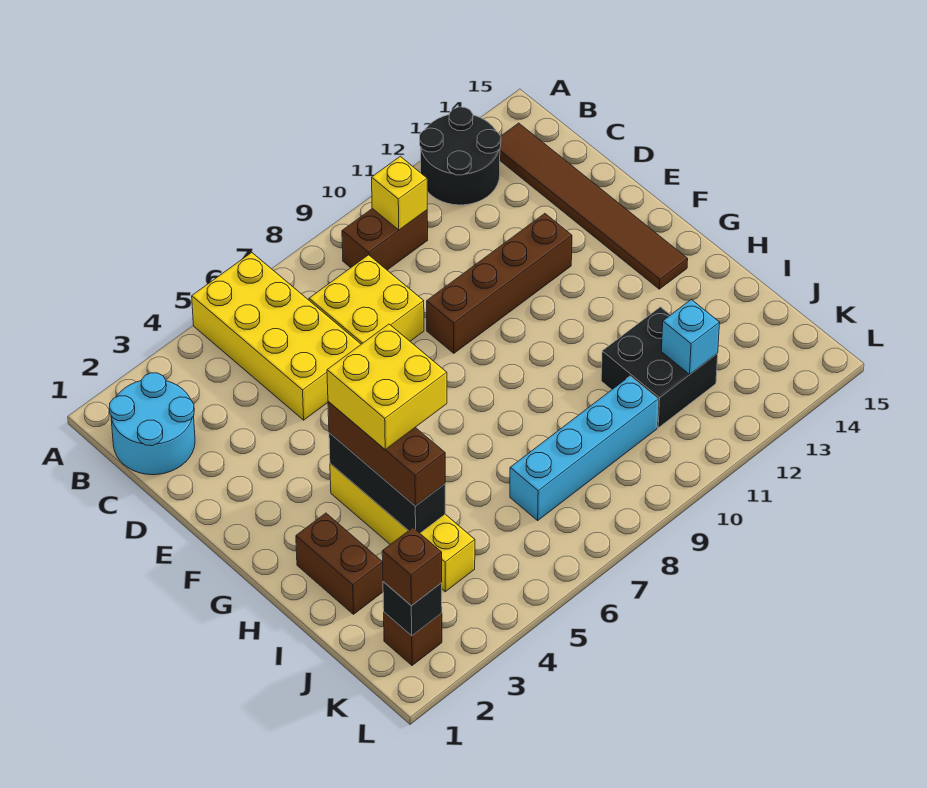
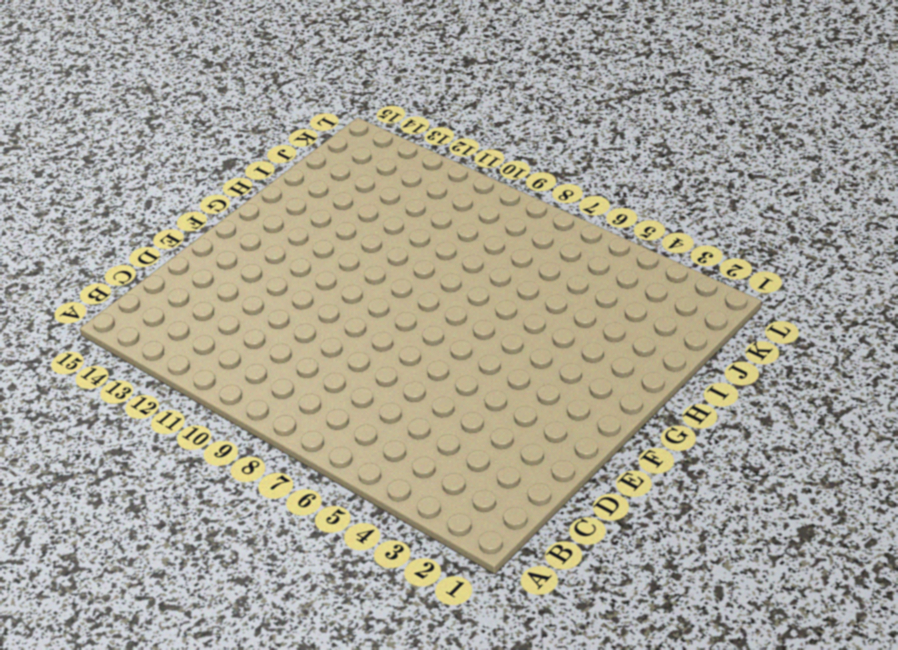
none -> yellow brick A5:D6 level 1
none -> black round brick A12:B13 level 1
none -> cyan round brick B1:C2 level 1

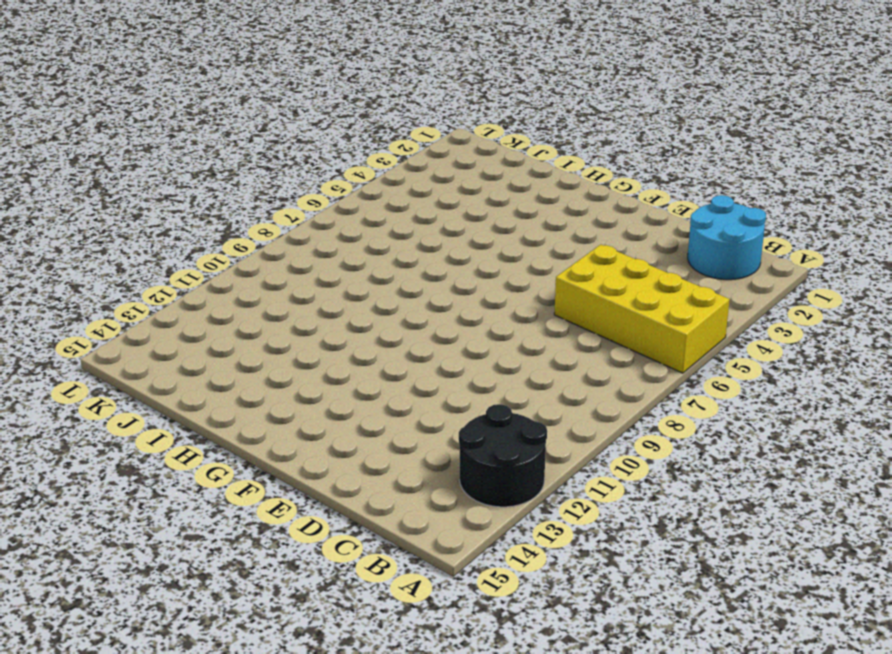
none -> brown brick B9:B10 level 1
none -> brown tile B14:G14 level 1
none -> yellow brick C7:D8 level 1

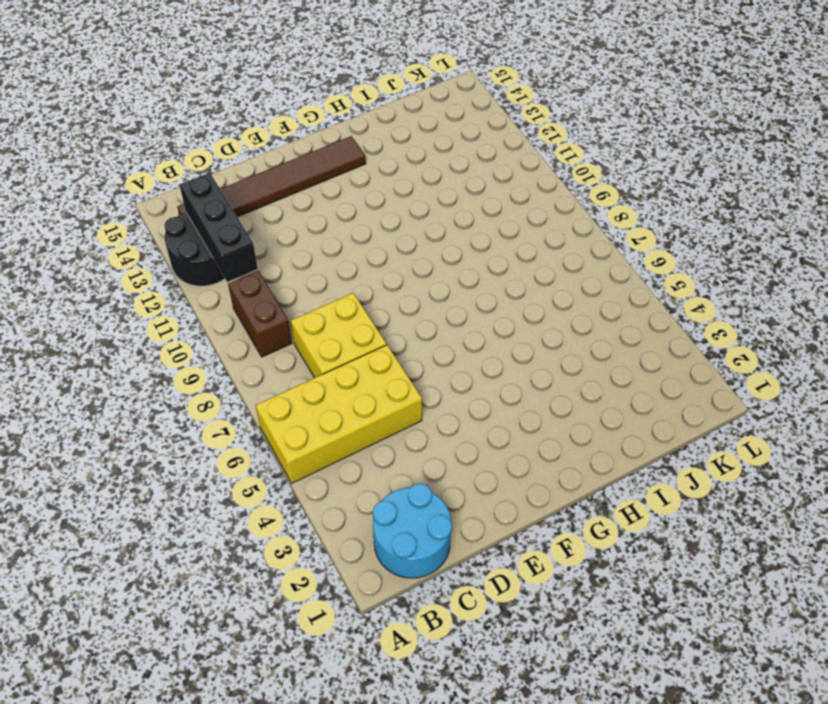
black brick B11:B13 level 2 -> black brick G4:I4 level 2
none -> brown brick E9:E12 level 1
none -> yellow brick G4:J4 level 1
none -> brown brick H2:I2 level 1

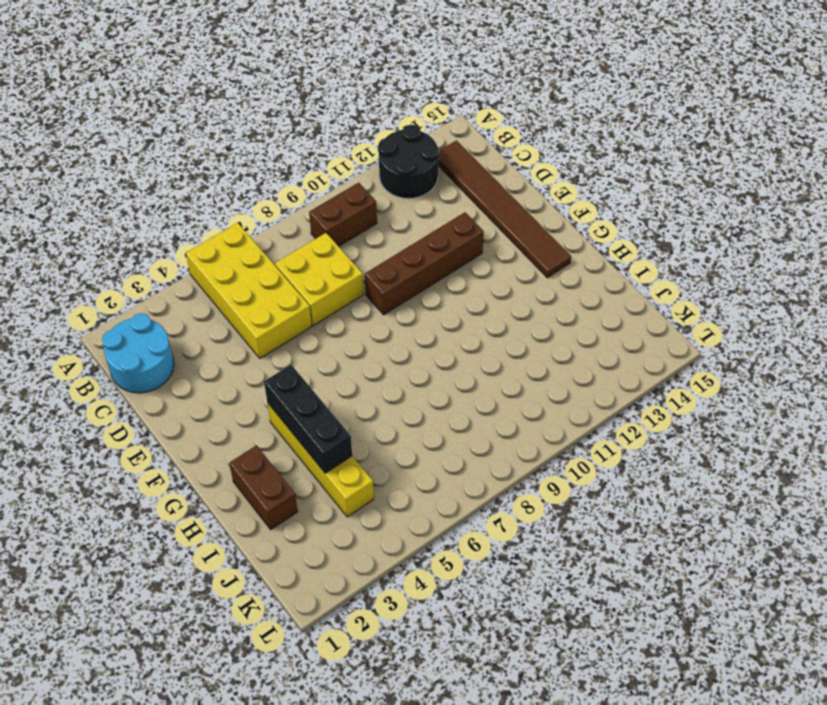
none -> black brick I11:J12 level 1
none -> cyan brick J7:J10 level 1
none -> brown brick K2 level 1

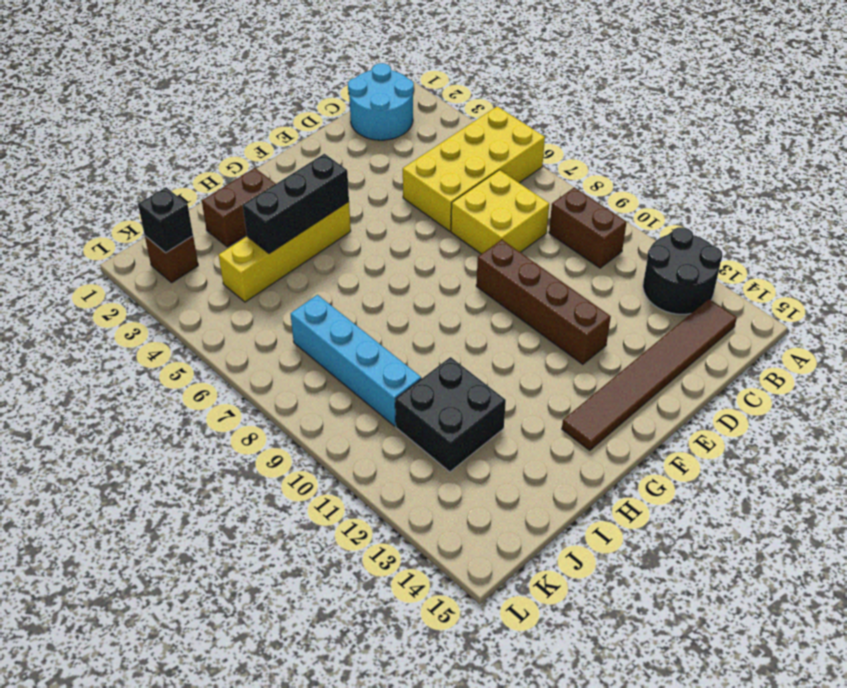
none -> yellow brick B10 level 2
none -> cyan brick J12 level 2
none -> brown brick G4:I4 level 3

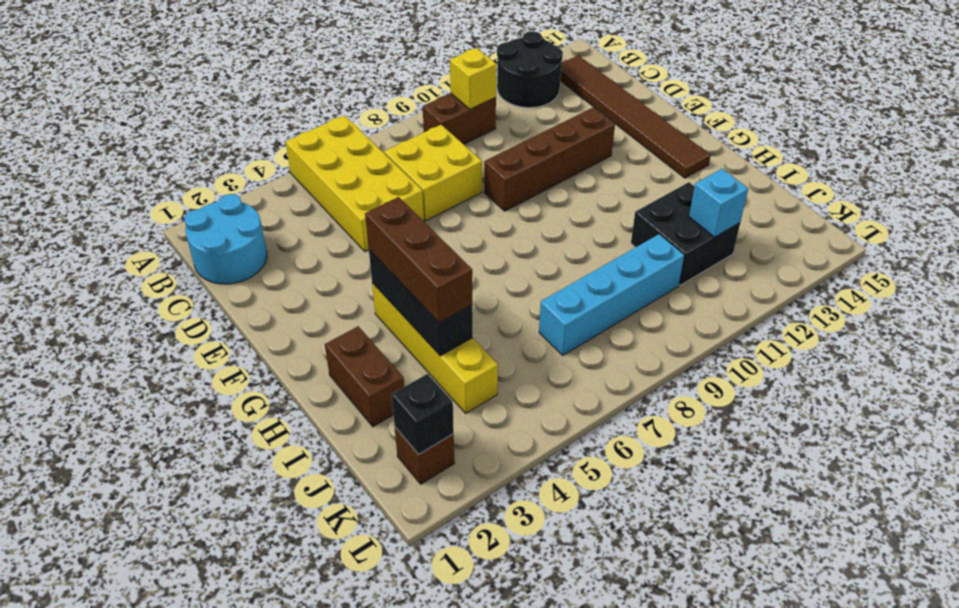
none -> brown brick K2 level 3
none -> yellow brick G4:H5 level 4

